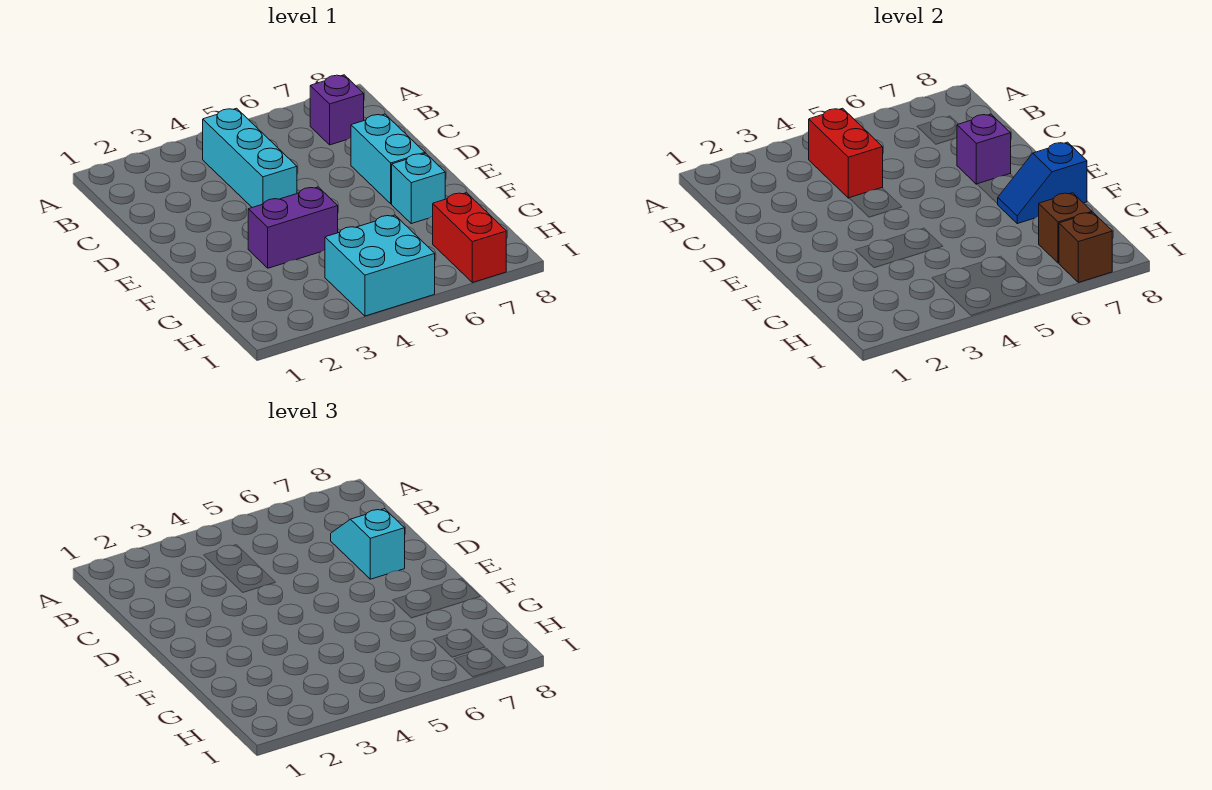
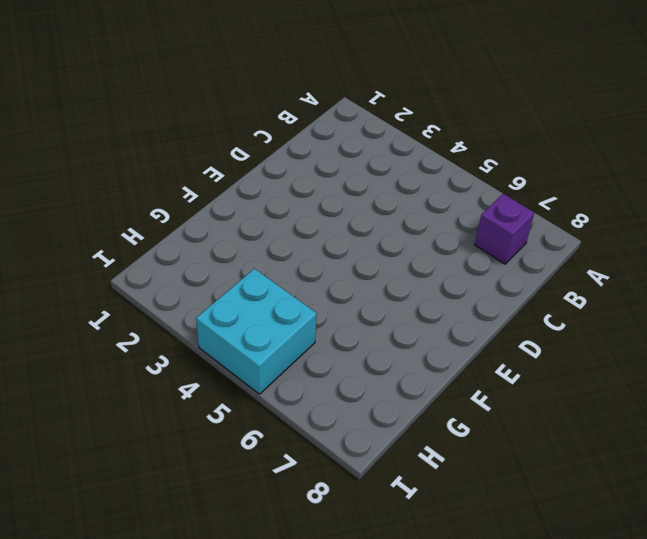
none -> cyan brick B4:D4 level 1
none -> cyan brick D7:E7 level 1
none -> purple brick F3:F4 level 1

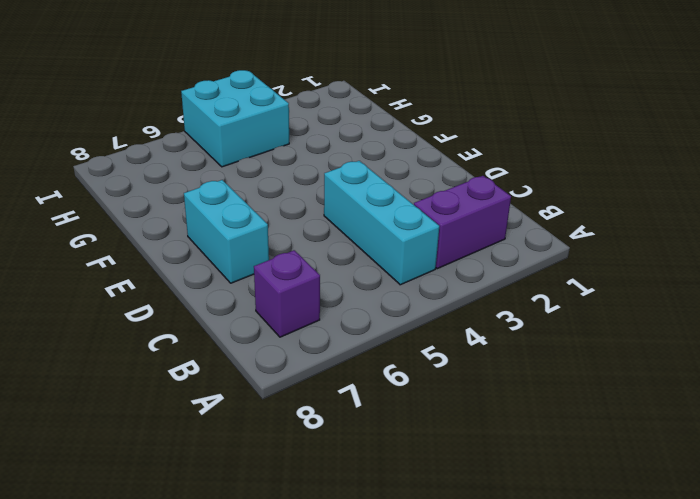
purple brick B2:B3 level 1 -> purple brick F3:F4 level 1
none -> cyan brick F7 level 1
none -> red brick H7:I7 level 1
none -> red brick B4:C4 level 2

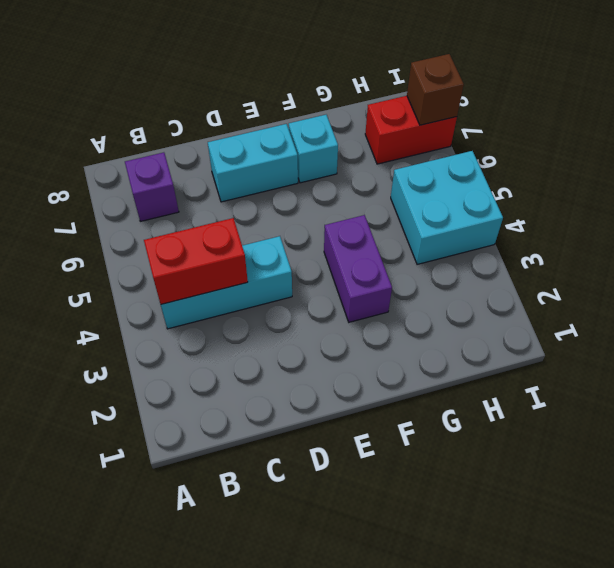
none -> purple brick D7 level 2
none -> blue slope F7:F8 level 2 top 8
none -> brown brick H7 level 2

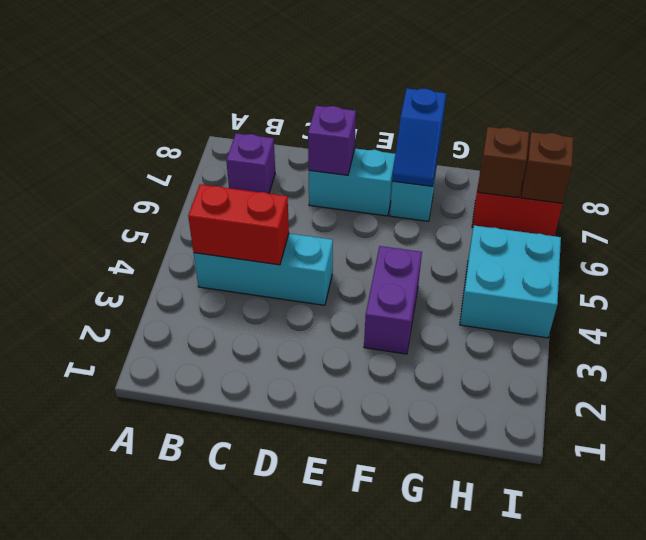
none -> cyan slope C7:D7 level 3 top D

